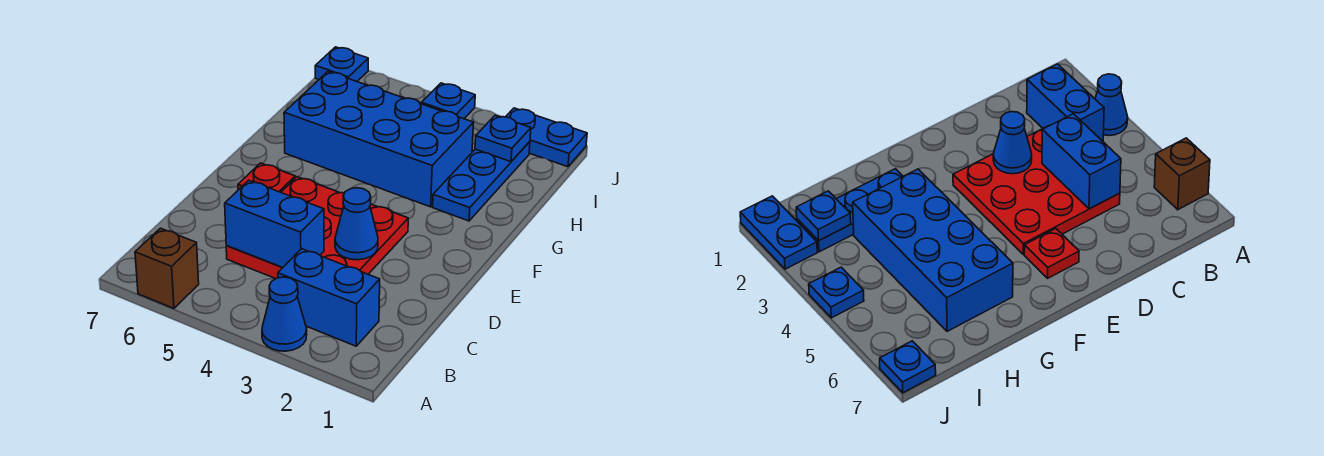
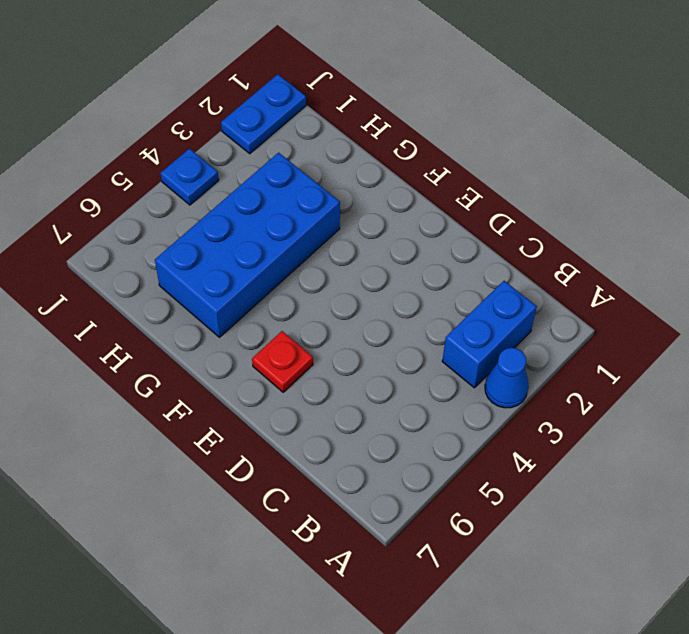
none -> brown brick A6 level 1
none -> red plate C3:E5 level 1
none -> blue plate G2:I2 level 1

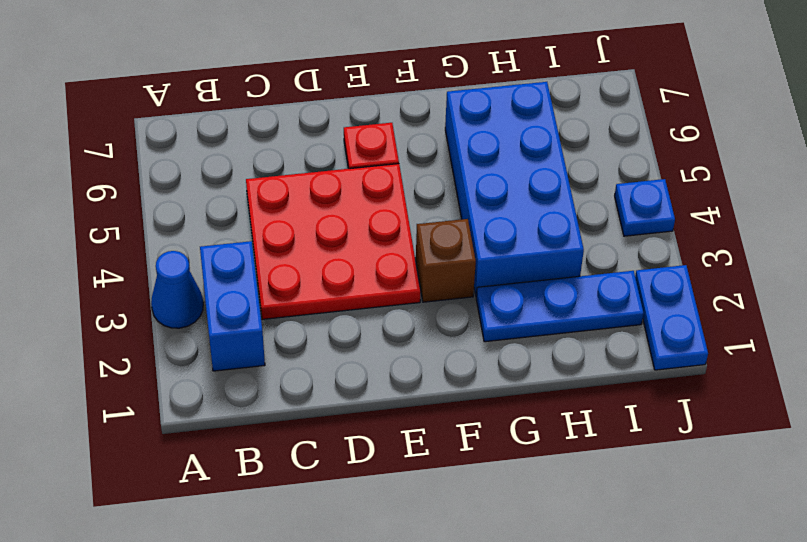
brown brick F3 level 1 -> brown brick A6 level 1
none -> blue plate J7 level 1
none -> blue brick C4:C5 level 2
none -> blue cone D3 level 2

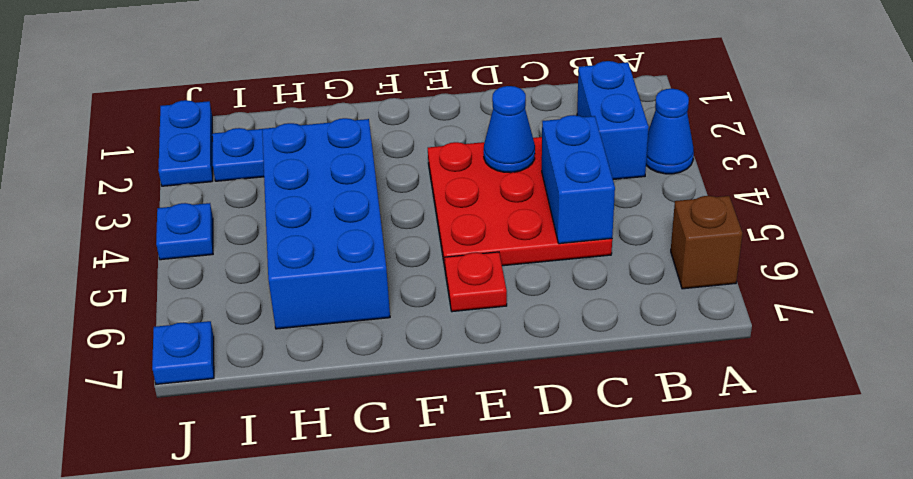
none -> blue plate I2 level 2

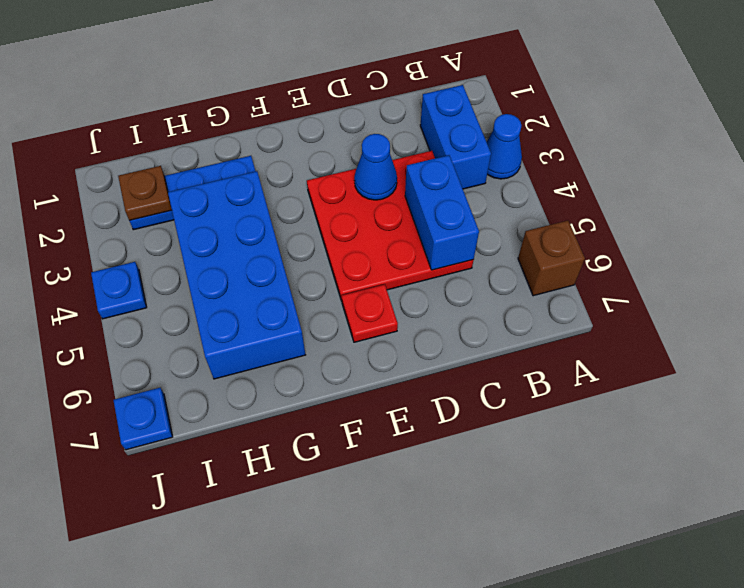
brown plate I2 level 2 -> blue plate I2 level 2
none -> blue plate J1:J2 level 1

